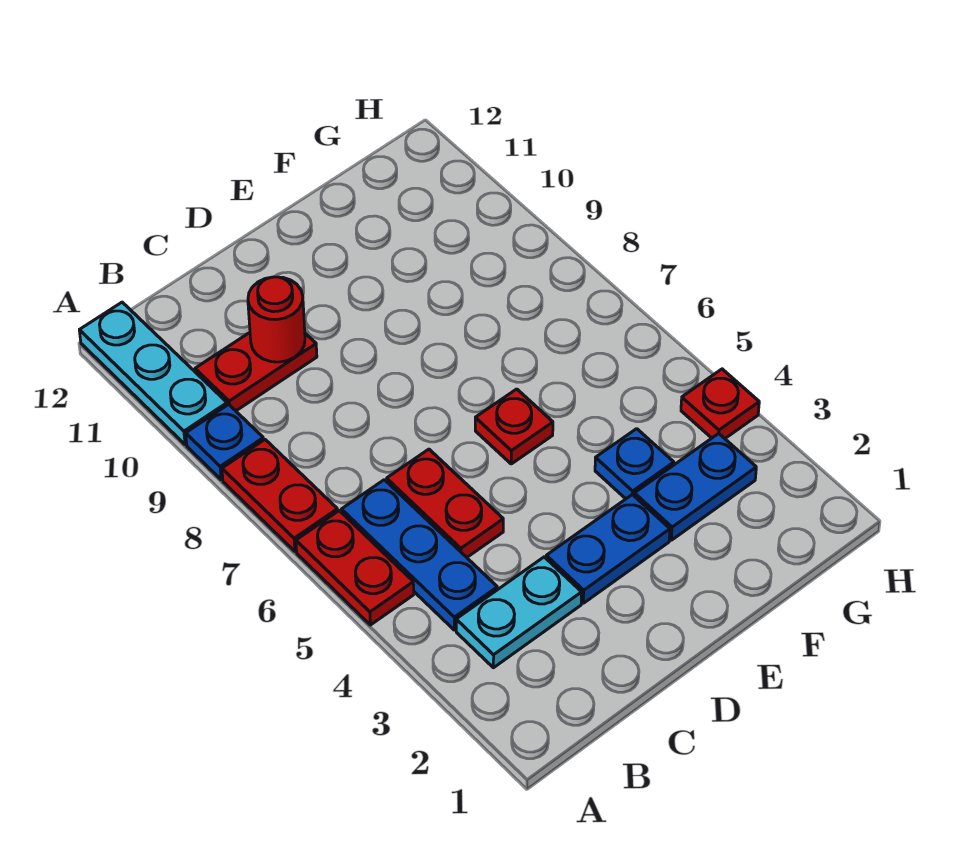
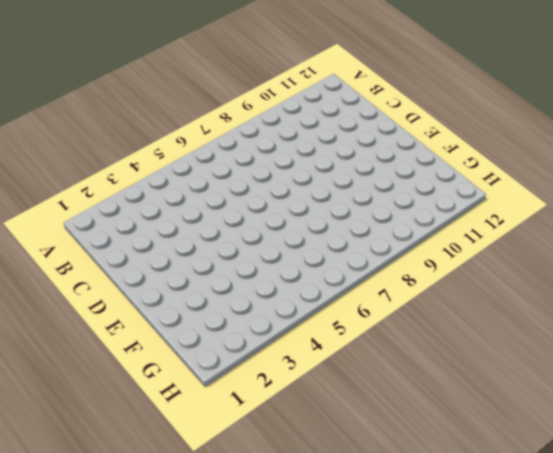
none -> red plate A5:A6 level 1
none -> red plate A7:A8 level 1
none -> blue plate A9 level 1

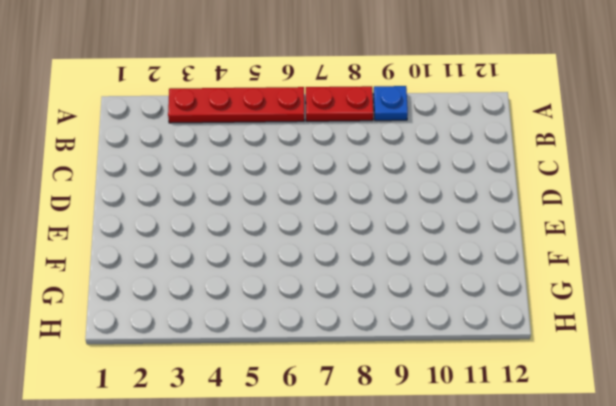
red plate A3:A6 level 1 -> red plate A5:A6 level 1
none -> cyan plate A10:A12 level 1
none -> cyan plate B3:C3 level 1
none -> blue plate B4:B6 level 1

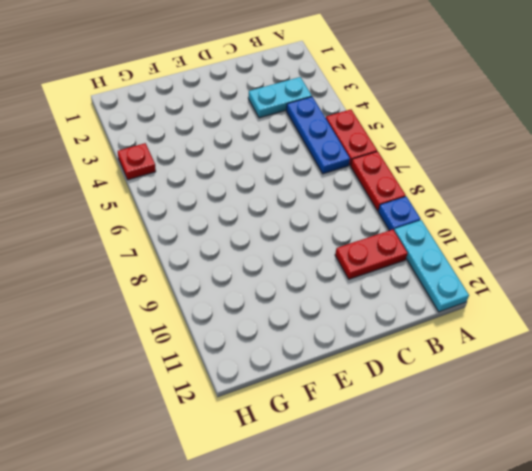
none -> red plate C5:C6 level 1
none -> blue plate D3:E3 level 1
none -> red plate E6 level 1

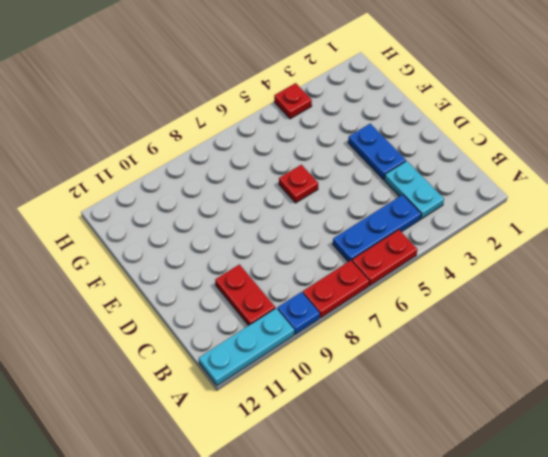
none -> red plate C5:C6 level 1
none -> blue plate F3:G3 level 1
none -> blue plate F4 level 1

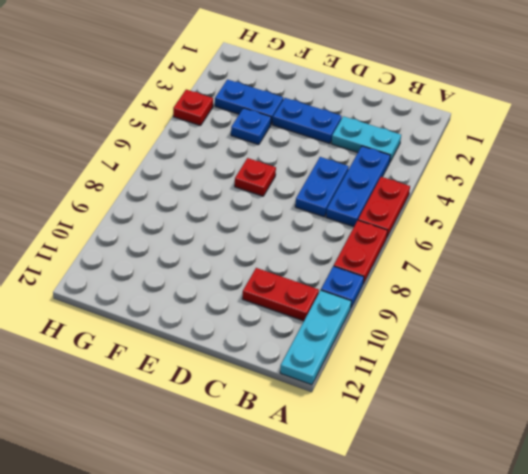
blue plate C5:C6 level 1 -> red plate C5:C6 level 1
none -> red round brick C10 level 2

